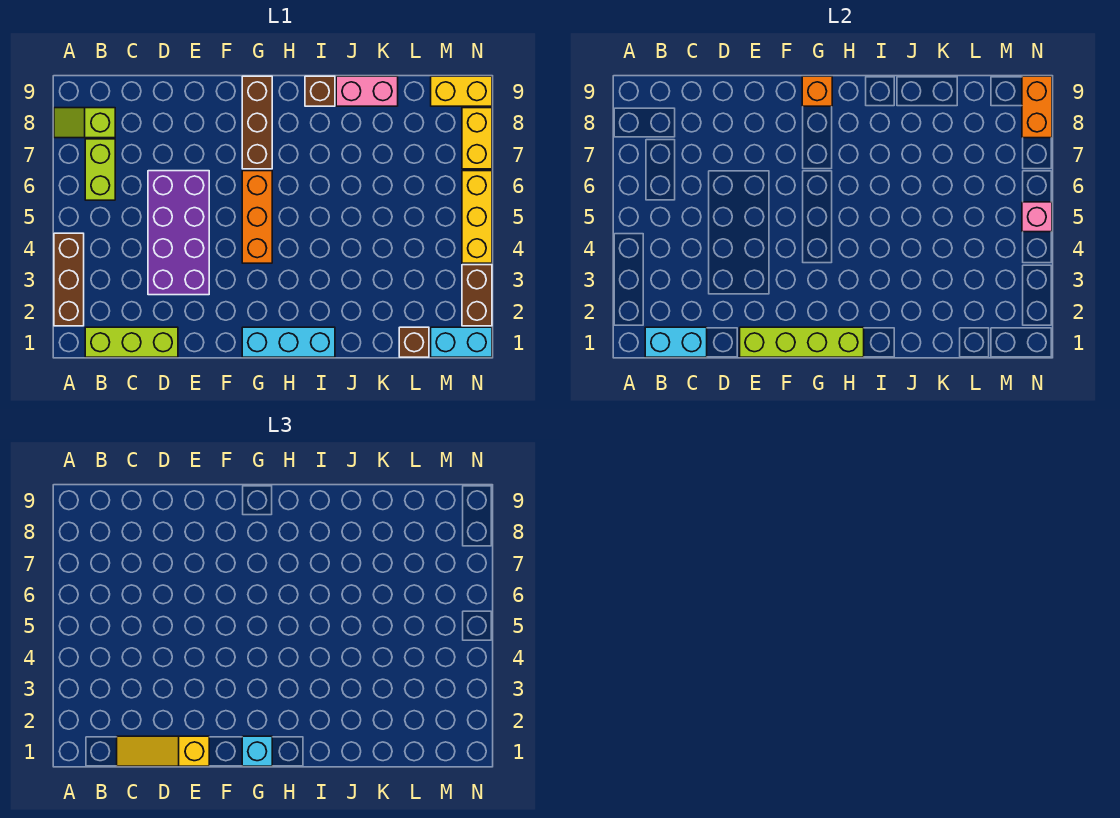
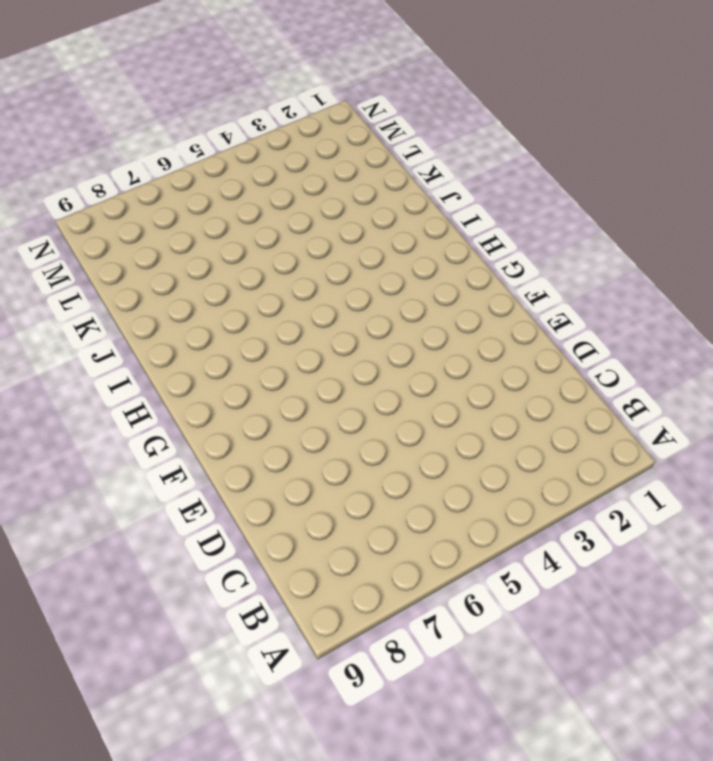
none -> brown brick A2:A4 level 1
none -> lime slope A8:B8 level 1 top B
none -> lime brick B1:D1 level 1

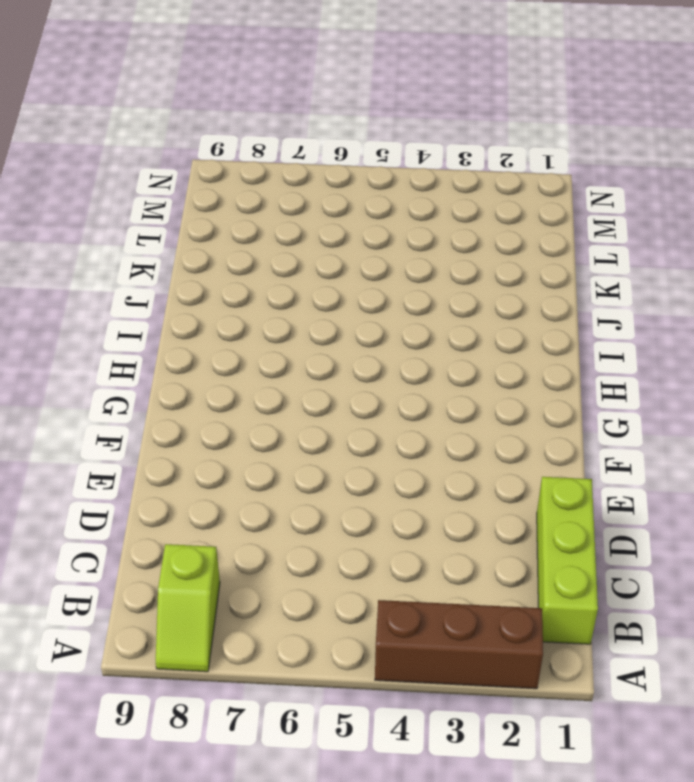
none -> lime brick B6:B7 level 1
none -> purple brick D3:E6 level 1
none -> cyan brick G1:I1 level 1

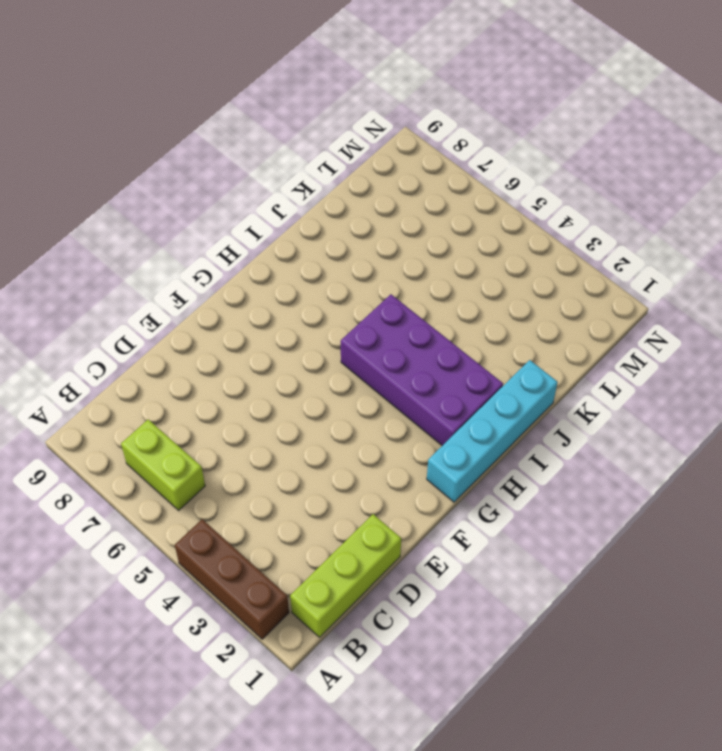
cyan brick G1:J1 level 1 -> cyan brick G1:I1 level 1
purple brick H2:I5 level 1 -> purple brick D3:E6 level 1
none -> lime slope A8:B8 level 1 top B
none -> orange brick G4:G6 level 1
none -> brown brick G7:G9 level 1

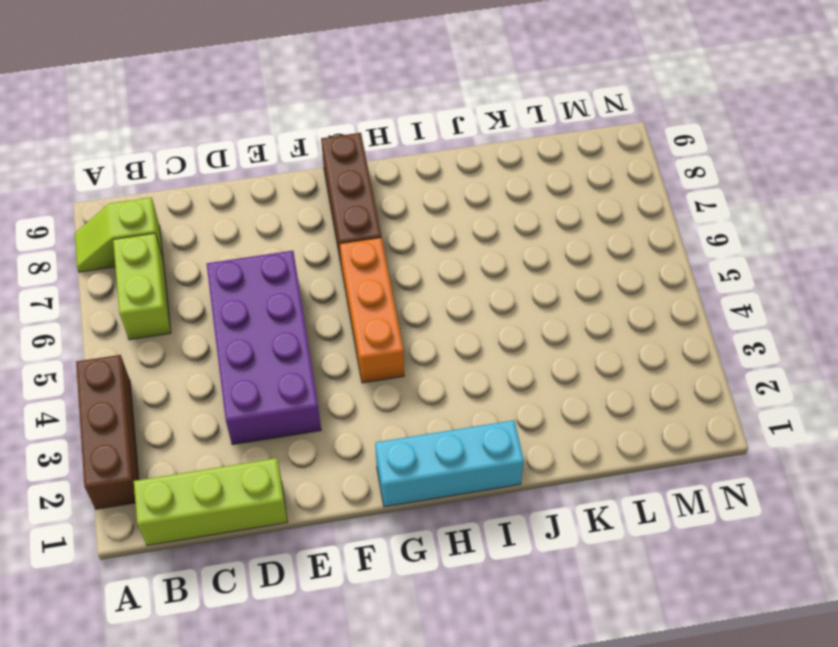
none -> brown brick I9 level 1
none -> pink brick J9:K9 level 1
none -> brown brick L1 level 1

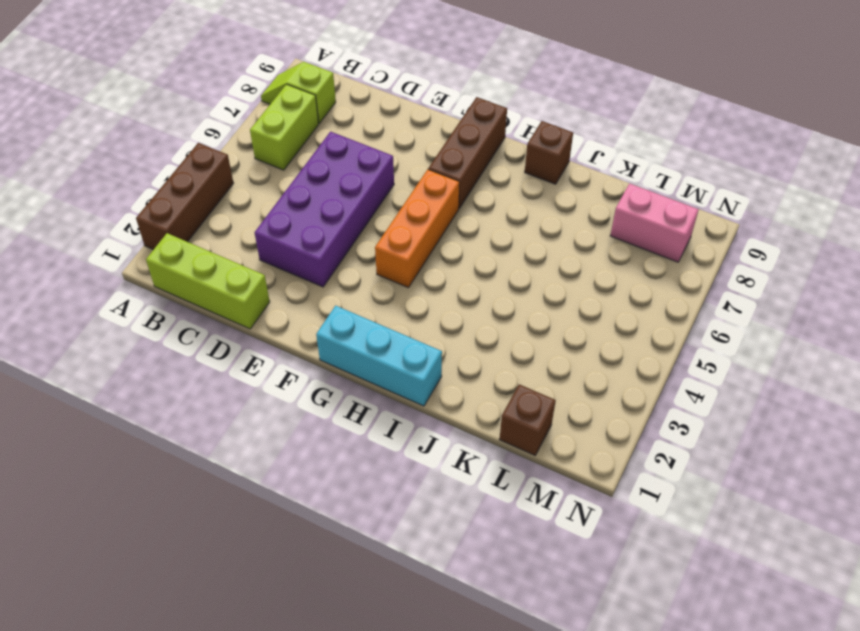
pink brick L8:M8 level 1 -> pink brick J9:K9 level 1
none -> cyan brick M1:N1 level 1
none -> yellow brick M9:N9 level 1
none -> brown brick N2:N3 level 1

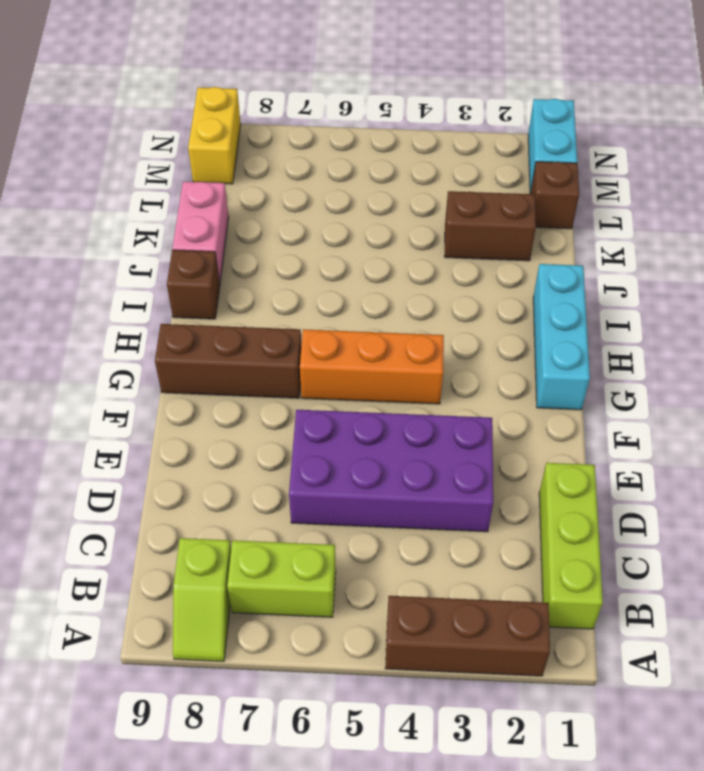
brown brick K2:K3 level 1 -> brown brick N2:N3 level 1
none -> yellow brick N4:N6 level 1
none -> yellow brick N7:N8 level 1
none -> cyan brick B1:C1 level 2

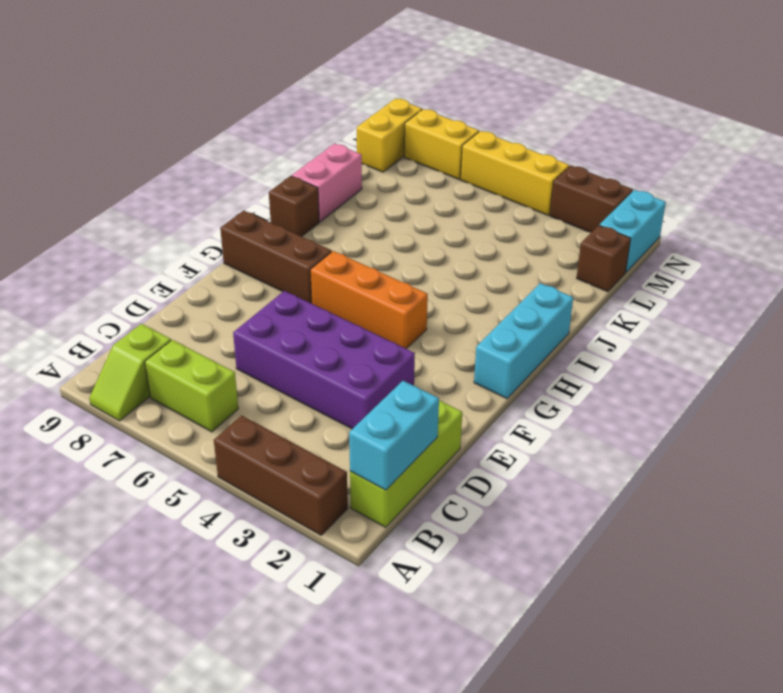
none -> lime brick E1:H1 level 2
none -> orange brick G9 level 2
none -> pink brick N5 level 2

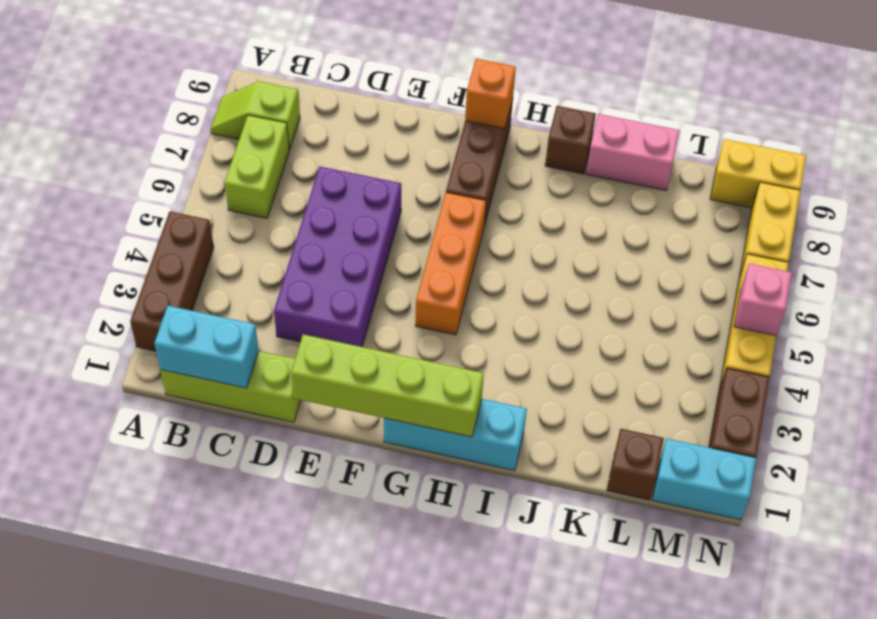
none -> orange brick N8:N9 level 2
none -> yellow slope C1:E1 level 3 top E
none -> cyan brick G1 level 3

